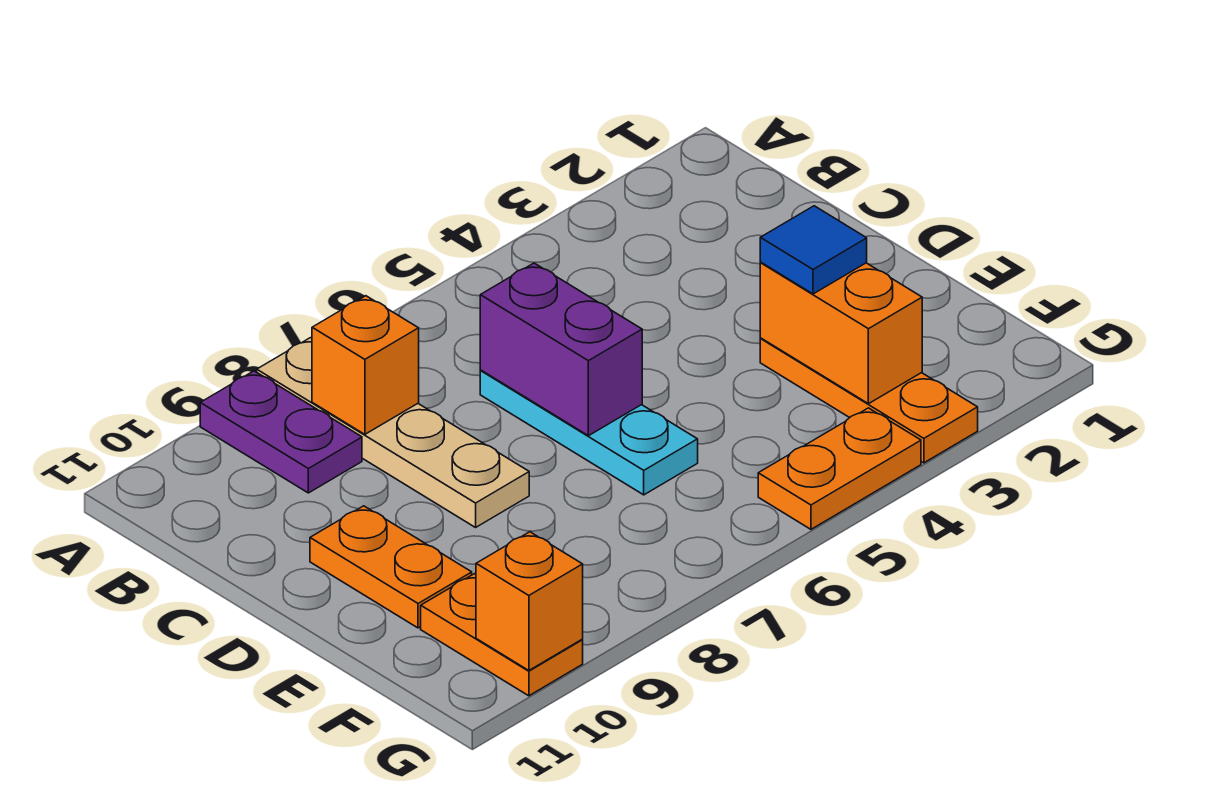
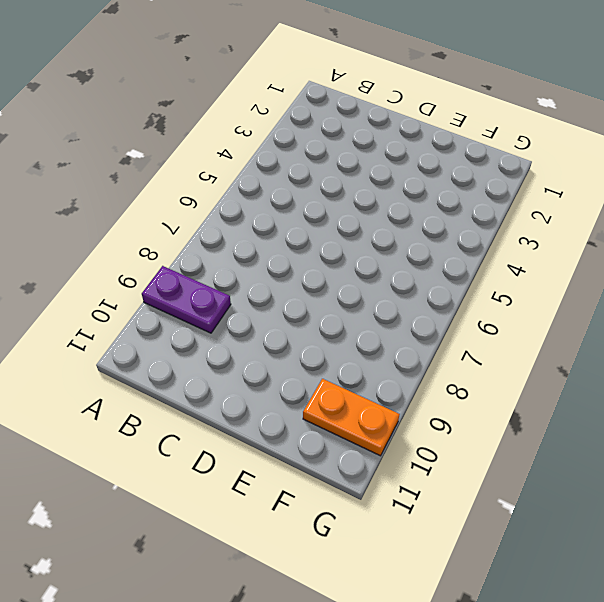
none -> tan plate A8:D8 level 1
none -> cyan plate C6:E6 level 1
none -> orange plate D10:E10 level 1

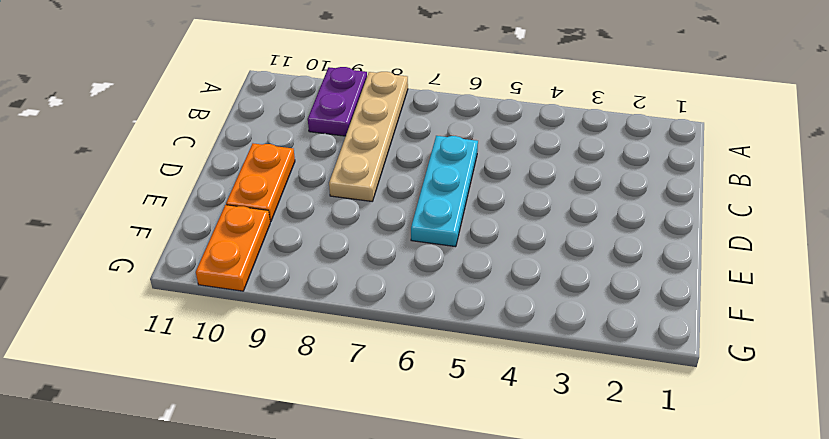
none -> orange plate E3:G3 level 1
none -> orange plate G4:G5 level 1
none -> orange brick B8 level 2

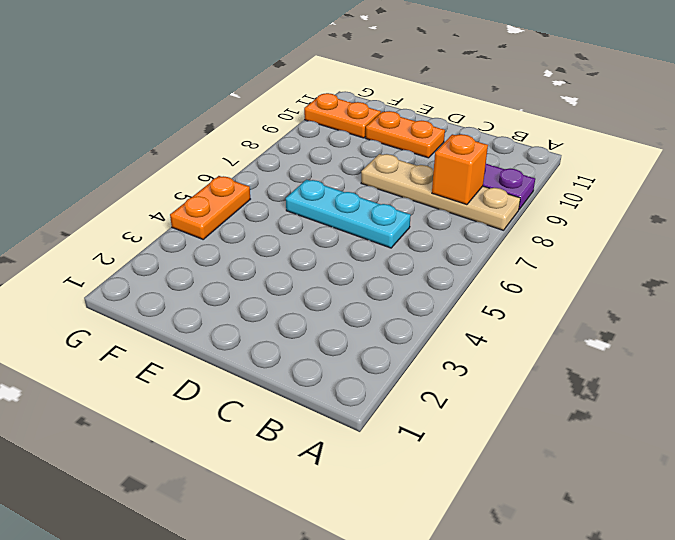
none -> orange plate E3:G3 level 1
none -> purple brick C6:D6 level 2
none -> orange brick E3:F3 level 2

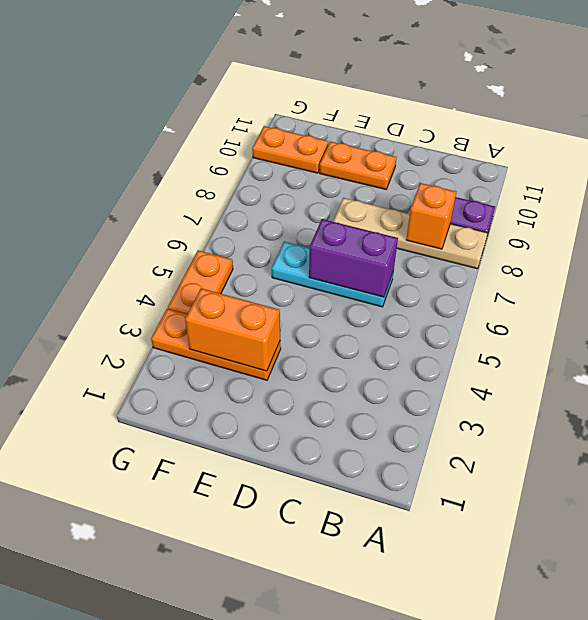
none -> orange brick G10 level 2
none -> blue tile E3 level 3

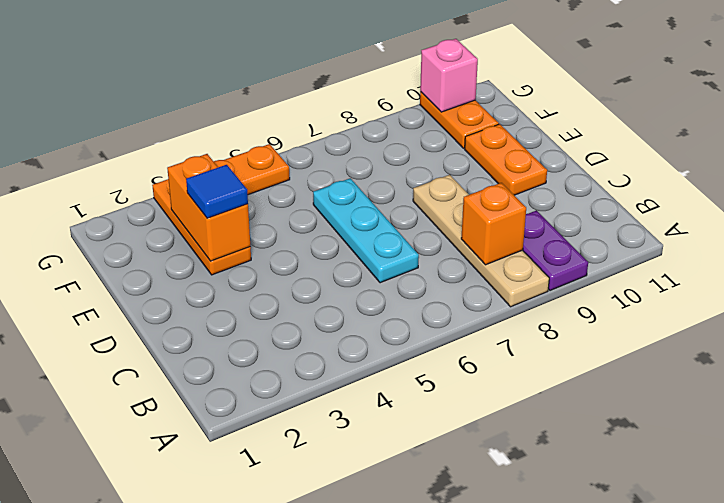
pink brick G10 level 2 -> orange brick G10 level 2
none -> purple brick C6:D6 level 2

